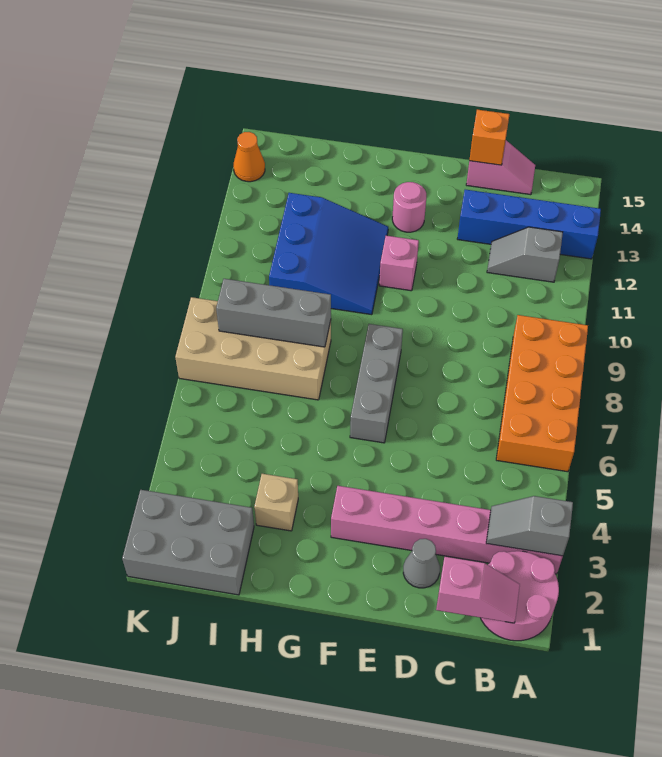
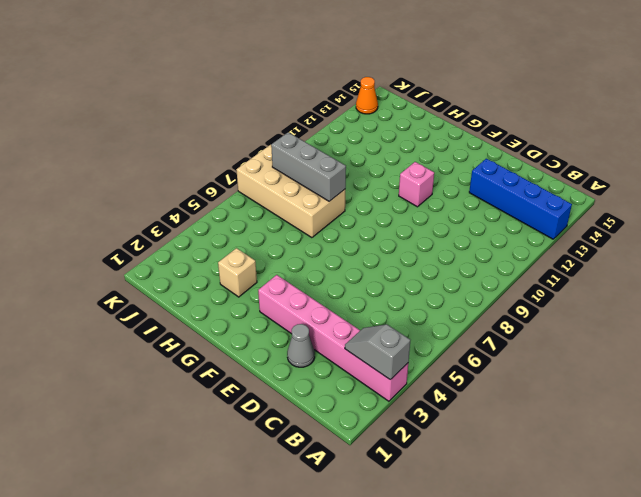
none -> pink round brick A1:B2 level 1
none -> orange brick A6:B9 level 1
none -> grey slope B12:C12 level 1 top B

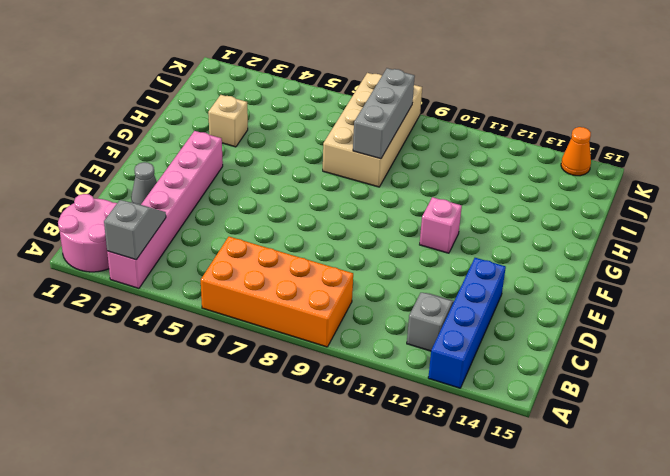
none -> pink slope C15:D15 level 1 top D
none -> grey brick F6:F8 level 1
none -> pink round brick F13 level 1

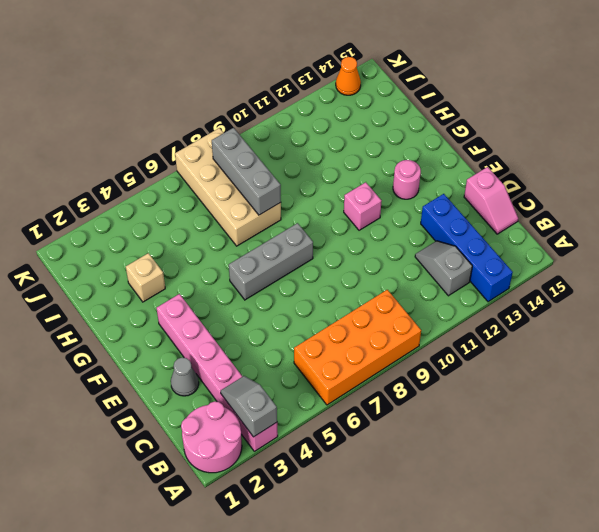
none -> blue slope G10:I12 level 1 top I
none -> grey brick I1:K2 level 1
none -> pink slope B1:C1 level 2 top C

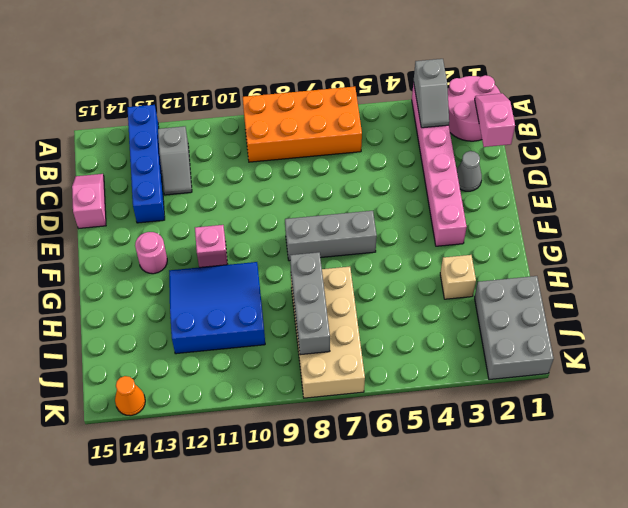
none -> orange brick D15 level 2

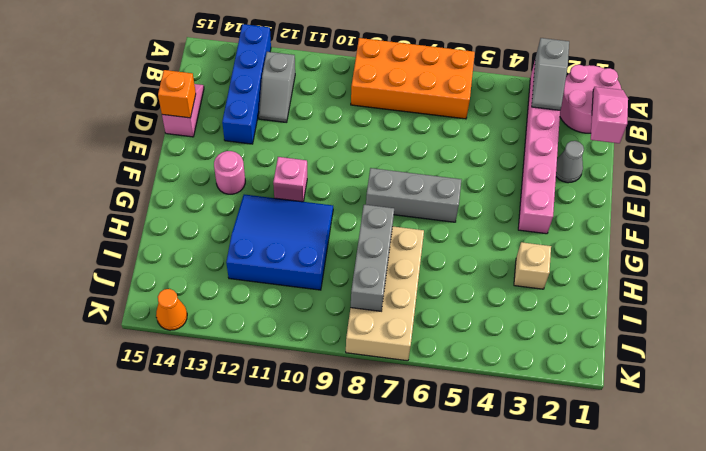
none -> grey brick I1:K2 level 1

